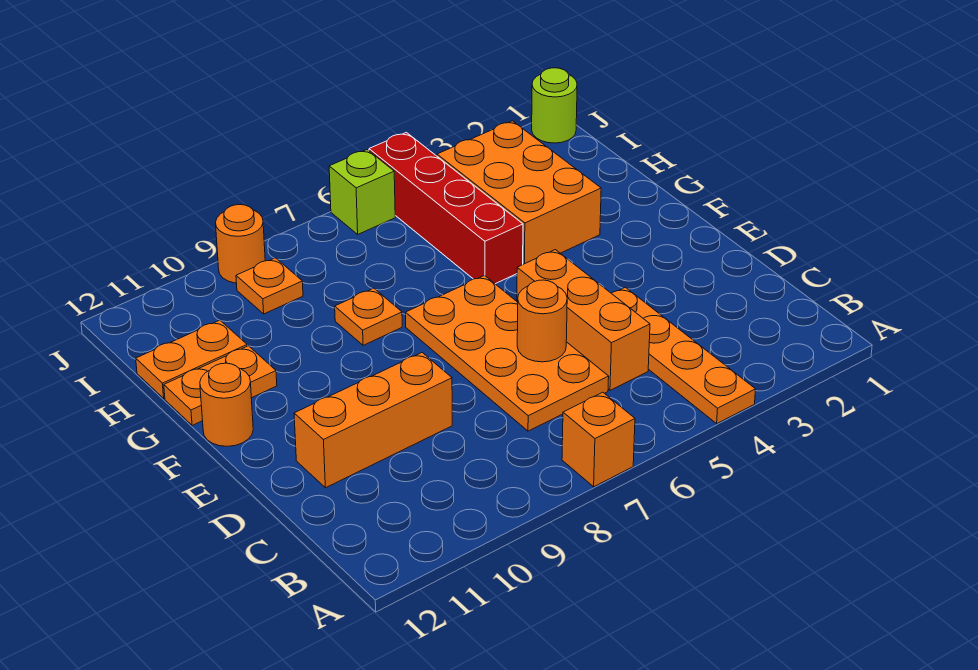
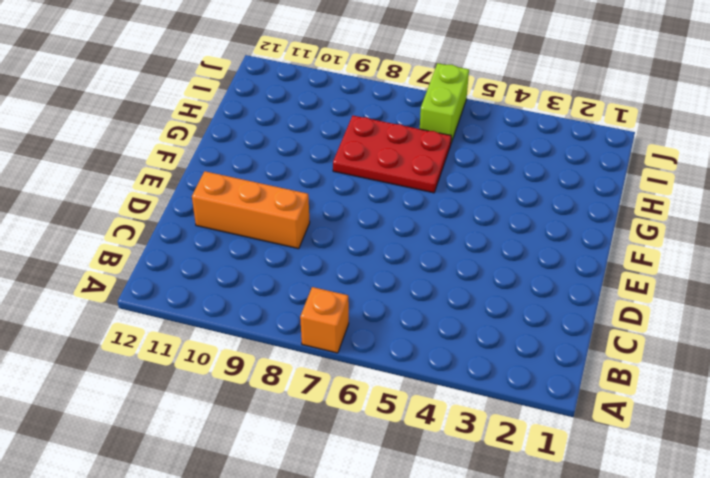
red plate G6:H8 level 1 -> orange plate G8 level 1
lime brick I6:J6 level 1 -> lime brick J6 level 1
none -> orange plate A4:D4 level 1
none -> orange brick C5:E5 level 1
none -> orange plate C6:F7 level 1

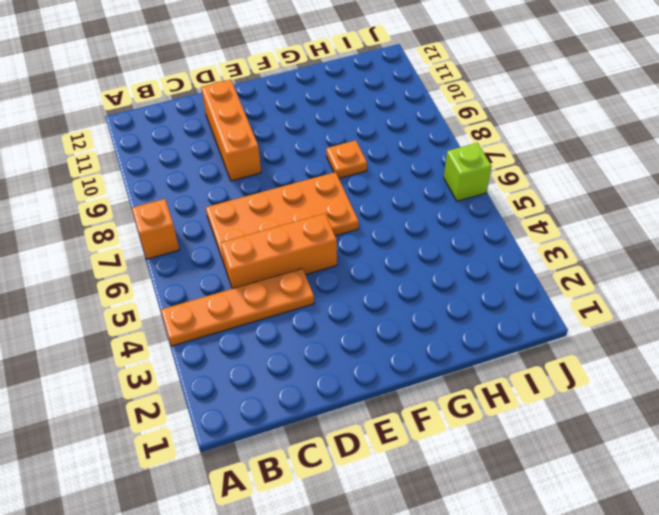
none -> orange round brick F12 level 1
none -> orange brick G3:I4 level 1
none -> red brick G5:J5 level 1

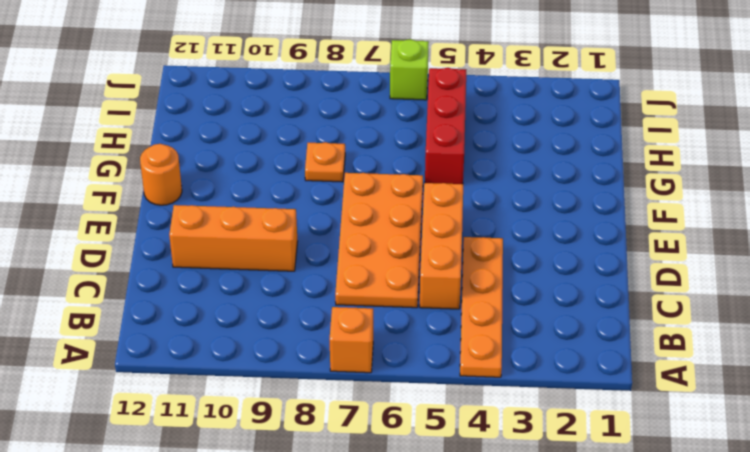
red brick G5:I5 level 1 -> red brick G5:J5 level 1
none -> orange brick G3:I4 level 1
none -> orange plate G11:G12 level 1
none -> orange plate H11:H12 level 1

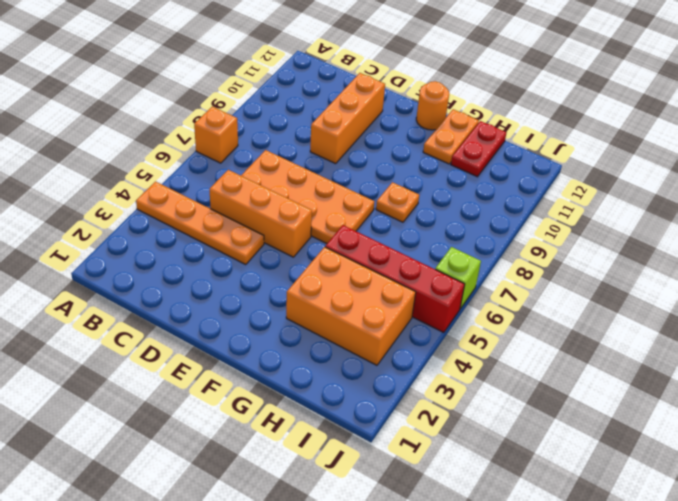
red plate H11:H12 level 1 -> orange plate H11:H12 level 1
none -> orange plate I9 level 1
none -> lime round brick J1 level 1
none -> orange round brick J9 level 1

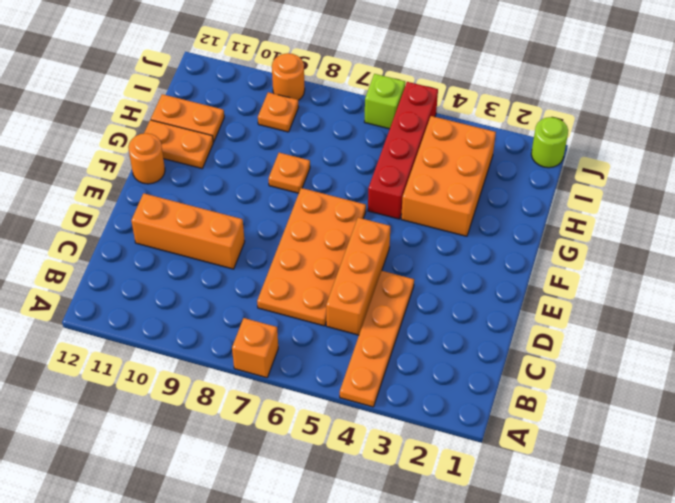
none -> orange round brick D6 level 2

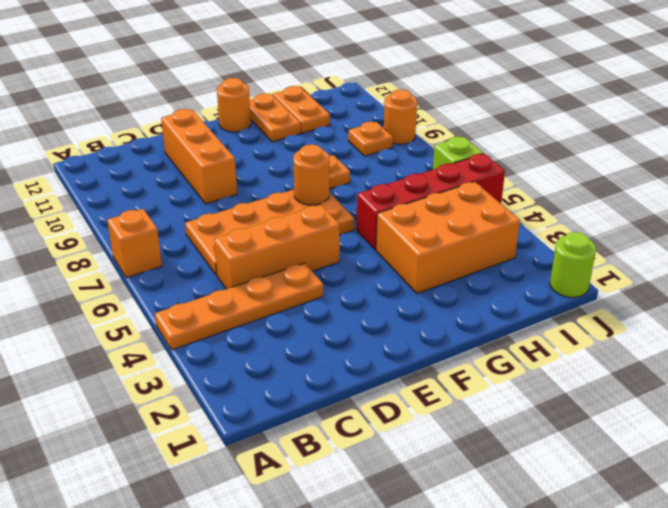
orange round brick F7 level 2 -> orange round brick D6 level 2

